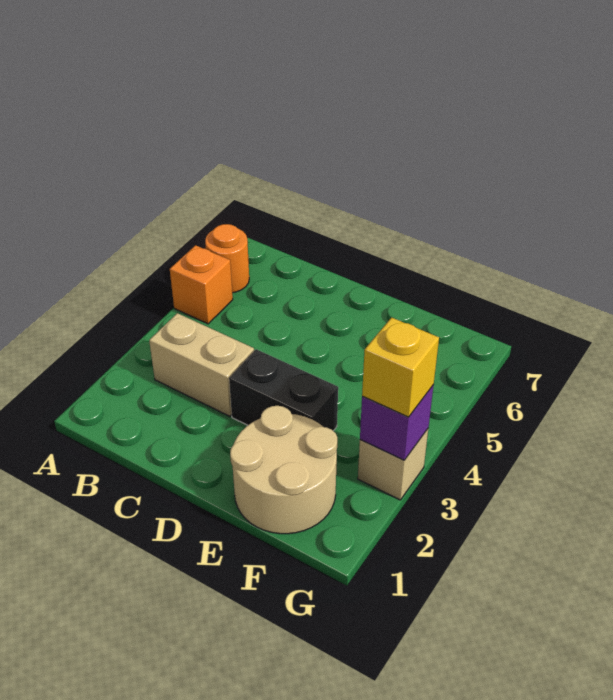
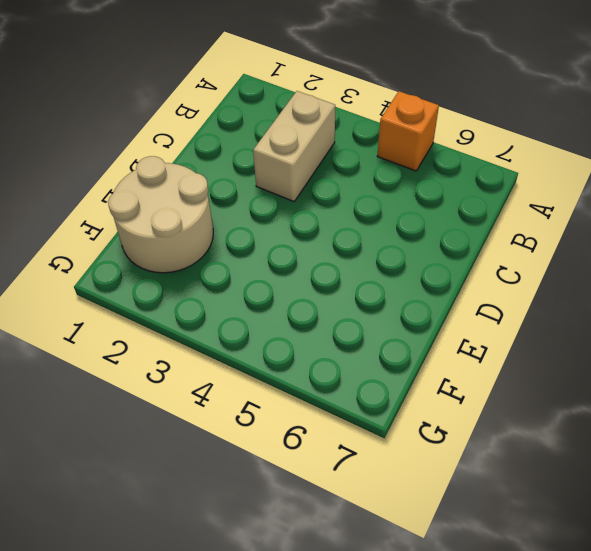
none -> orange round brick A6 level 1
none -> black brick D3:E3 level 1

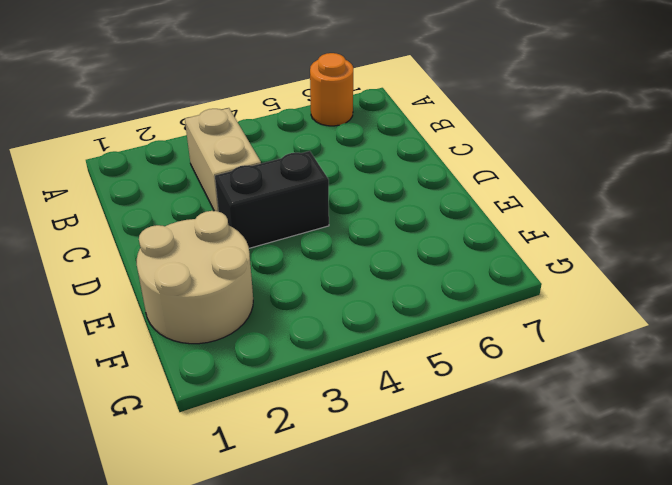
black brick D3:D4 level 1 -> black brick D3:E3 level 1
none -> orange brick A5 level 1
none -> tan brick G3 level 1

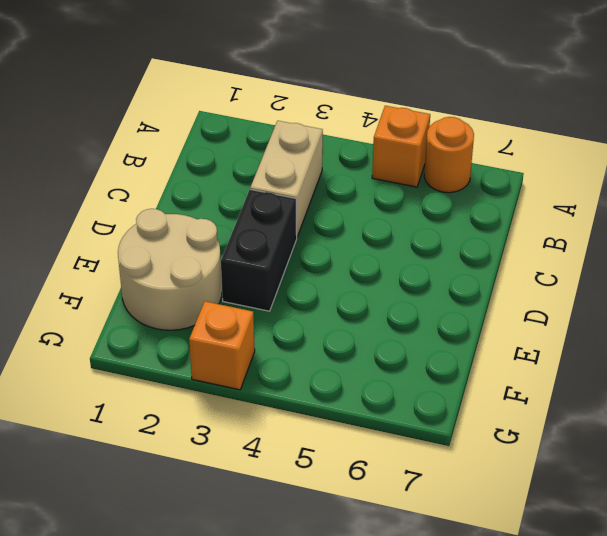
orange brick G3 level 1 -> tan brick G3 level 1
none -> purple brick G3 level 2
none -> yellow brick G3 level 3

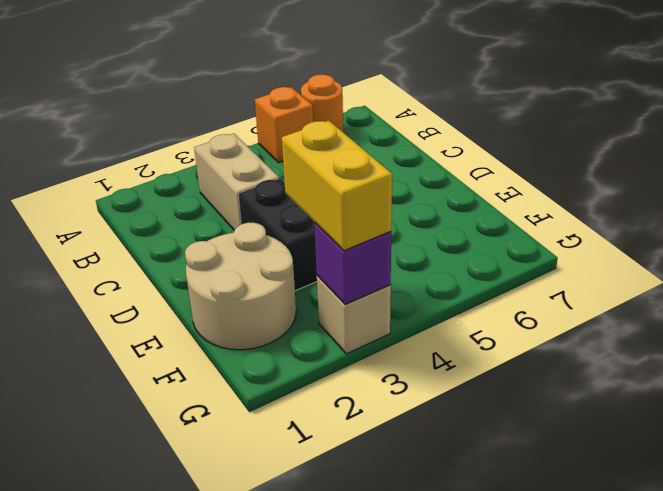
yellow brick F3:G3 level 3 -> yellow brick G3 level 3

